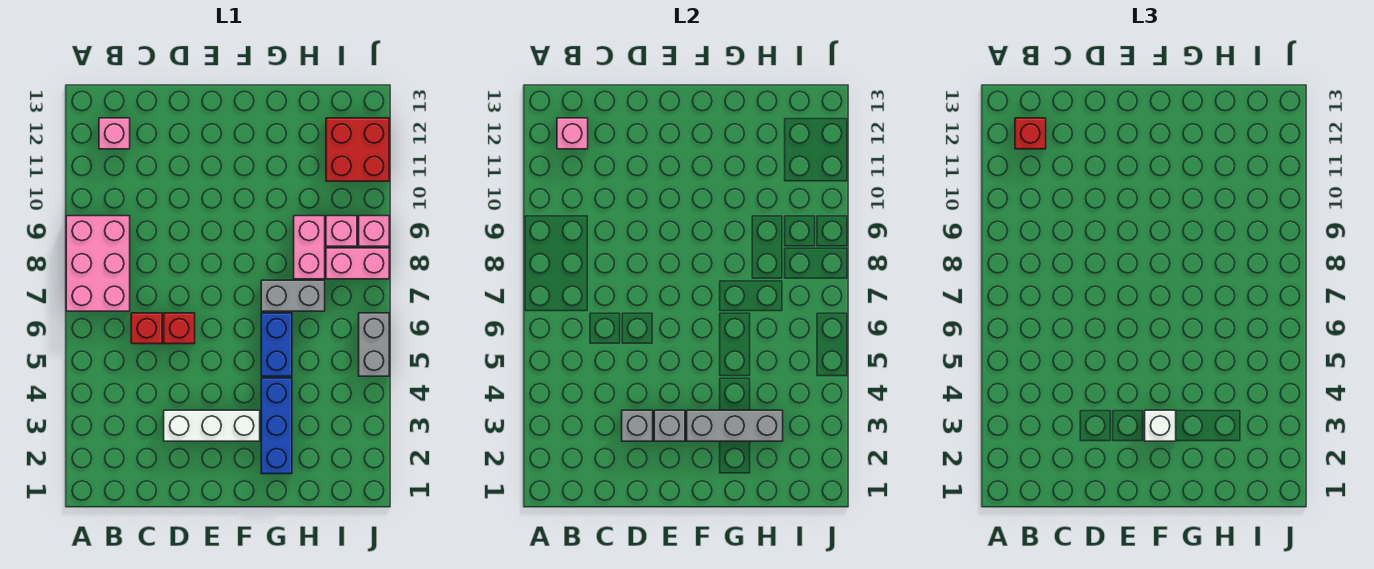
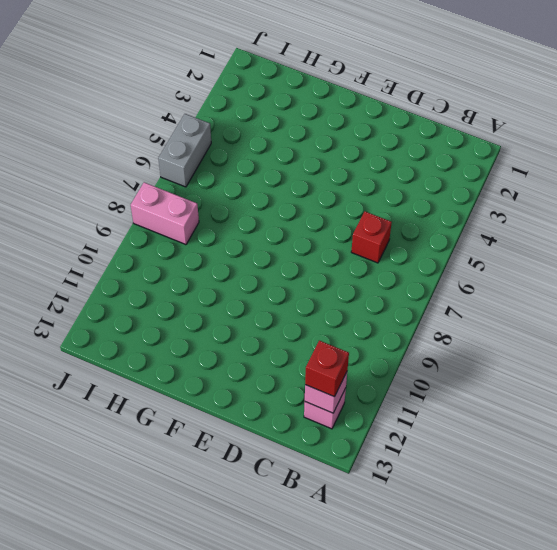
none -> pink brick A7:B9 level 1
none -> white brick D3:F3 level 1
none -> red brick D6 level 1

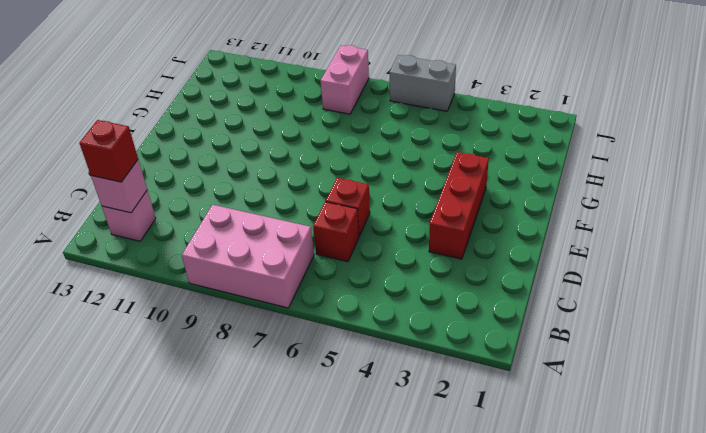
red brick D3:F3 level 1 -> white brick D3:F3 level 1
none -> blue brick G2:G4 level 1
none -> blue brick G5:G6 level 1
none -> grey brick G7:H7 level 1

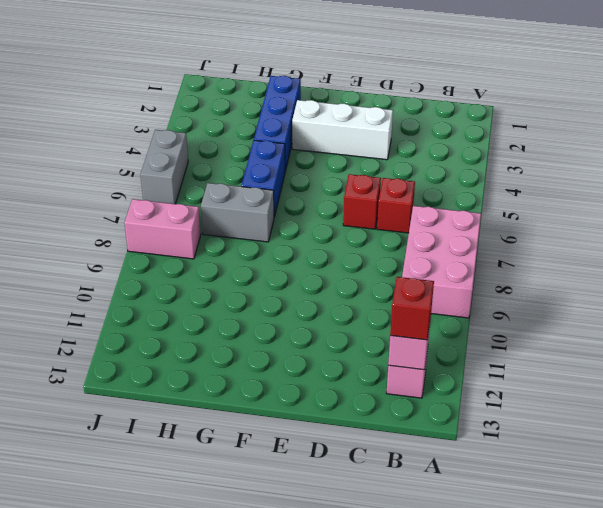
none -> pink brick H8:H9 level 1
none -> pink brick I9 level 1
none -> red brick I11:J12 level 1

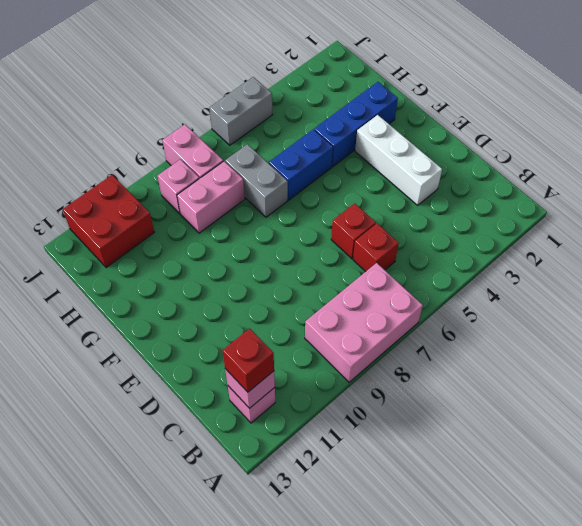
none -> pink brick J9 level 1
none -> grey brick D3 level 2
none -> grey brick E3 level 2

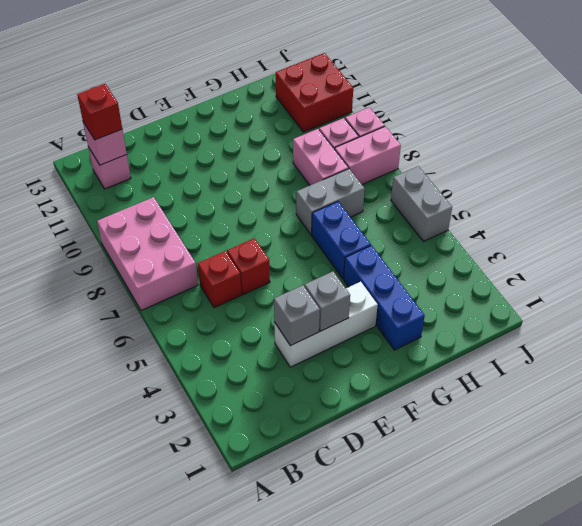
none -> grey brick F3:H3 level 2
none -> white brick F3 level 3

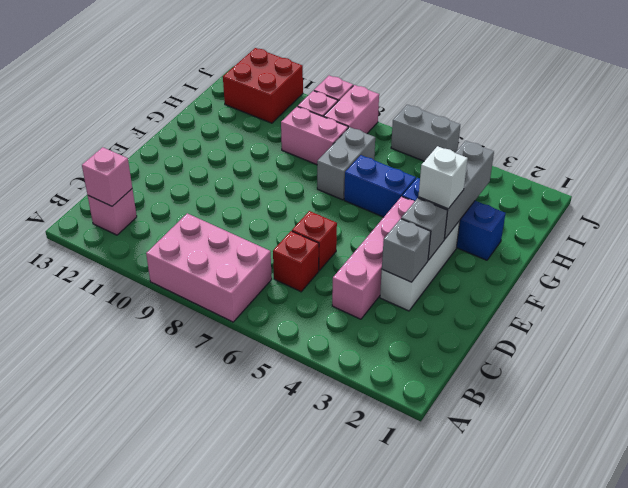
pink brick C4:F4 level 1 -> none
none -> red brick B12 level 3

